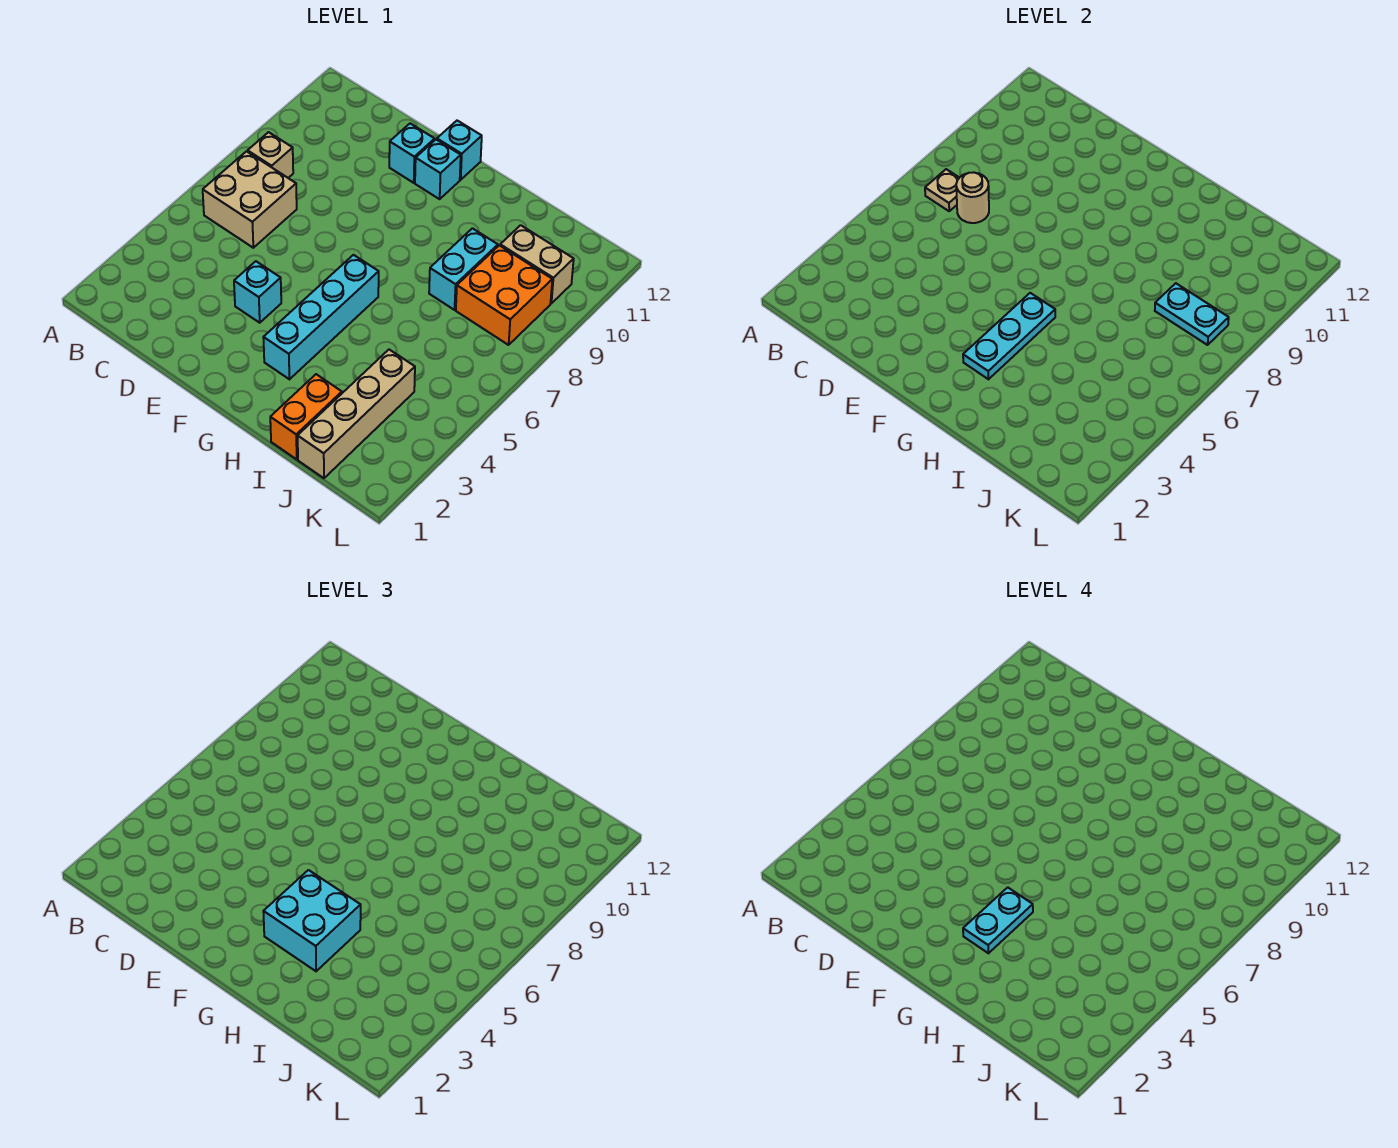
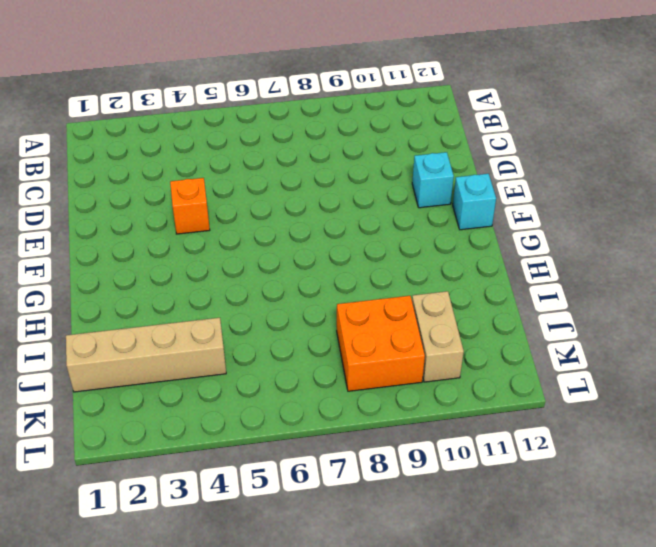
orange brick E4 level 1 -> cyan brick E4 level 1
none -> tan brick B6:C7 level 1
none -> tan brick B8 level 1
none -> cyan brick F11 level 1

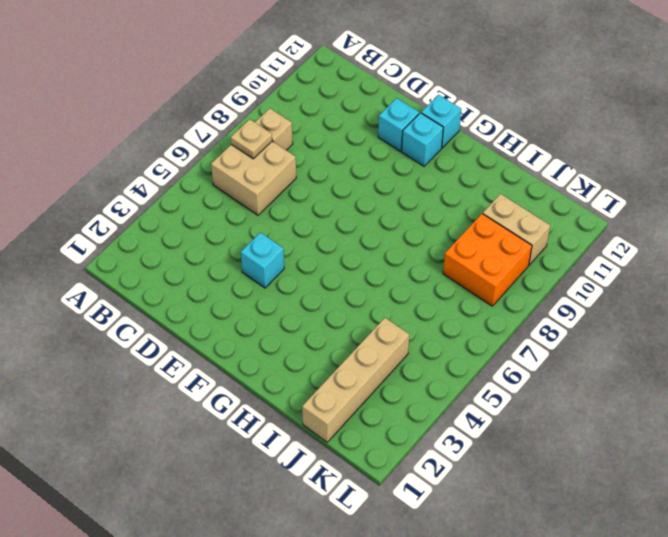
none -> cyan brick G3:G6 level 1
none -> orange brick I1:I2 level 1
none -> cyan brick I8:I9 level 1

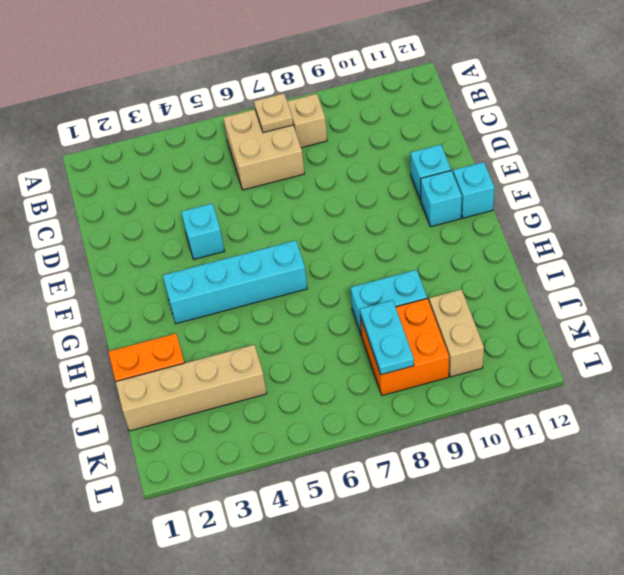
none -> tan round brick C7 level 2
none -> cyan plate G3:G5 level 2
none -> cyan brick G3:H4 level 3

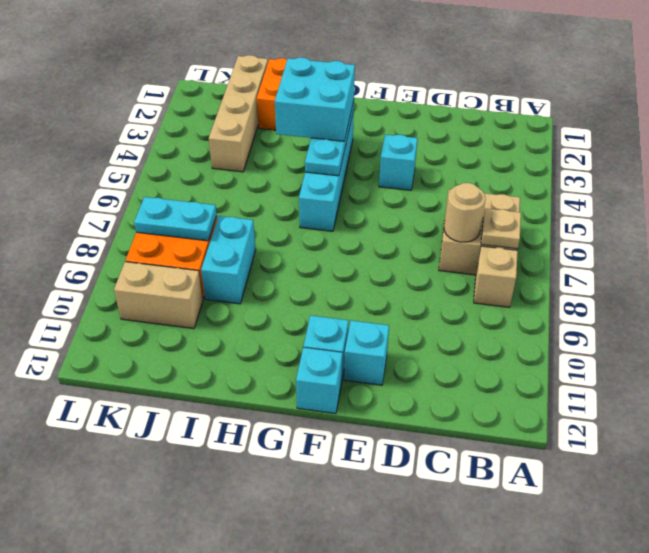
none -> cyan plate G3:G4 level 4

